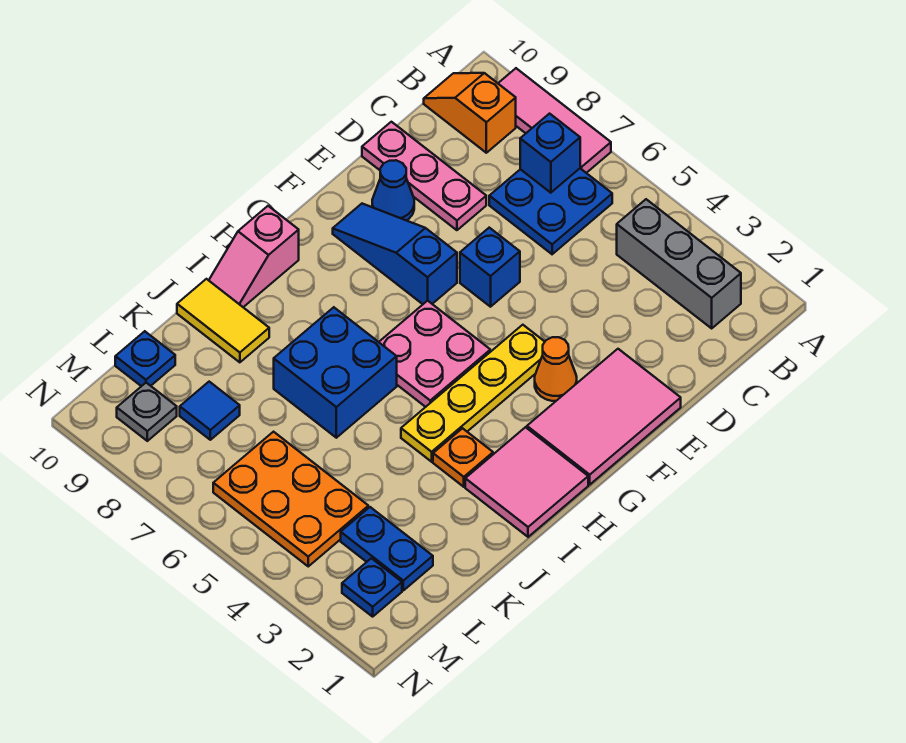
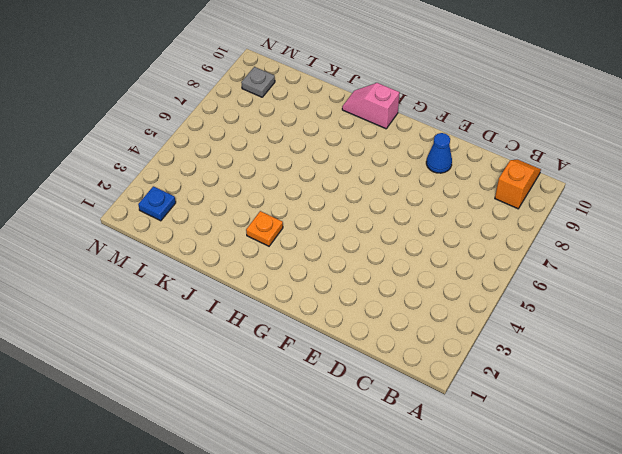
none -> pink tile A7:A9 level 1
none -> grey brick B2:B4 level 1
none -> blue plate B6:C7 level 1

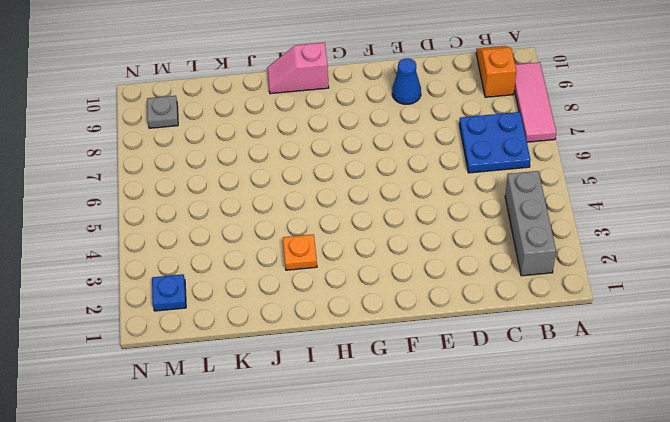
none -> pink plate D8:D10 level 1
none -> pink tile E1:G2 level 1
none -> blue brick E6 level 1

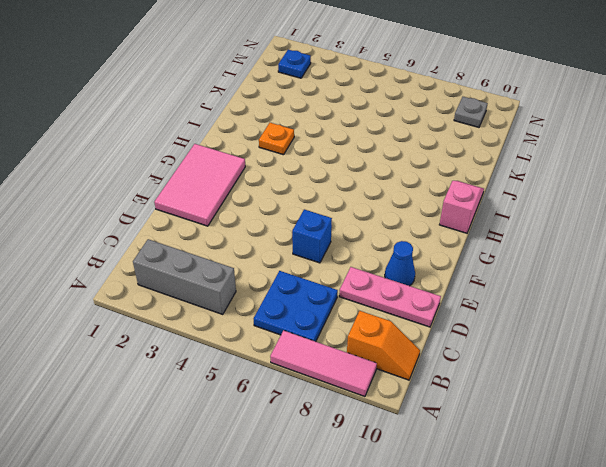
none -> orange cone F3 level 1
none -> yellow plate F4:I4 level 1
none -> blue slope F7:F9 level 1 top 7

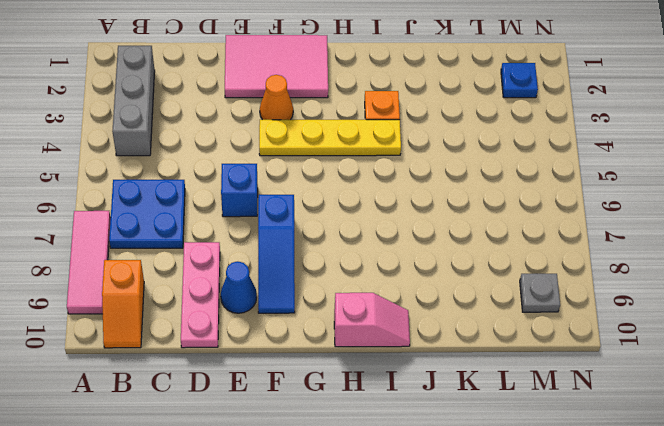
none -> pink plate G5:H6 level 1
none -> pink tile H1:I2 level 1
none -> blue brick I6:J7 level 1

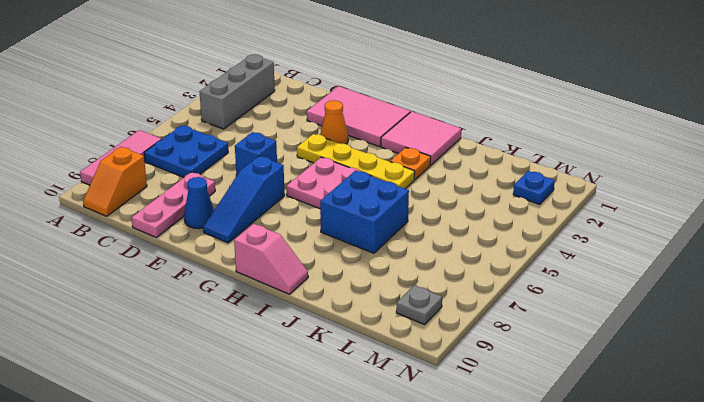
none -> yellow tile J9:J10 level 1
none -> blue plate L2:L3 level 1
none -> orange plate L4:M6 level 1

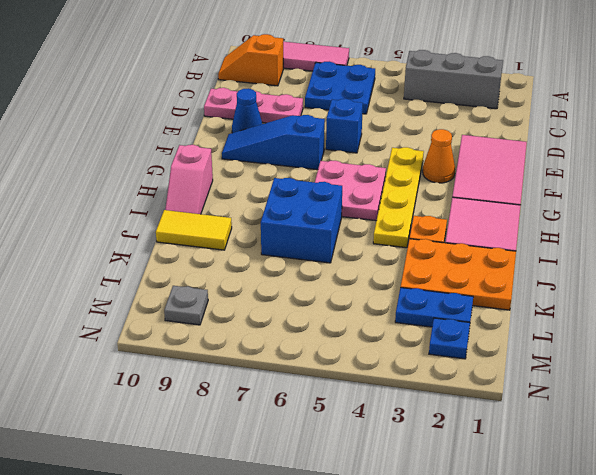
orange plate J1:K3 level 1 -> orange plate L4:M6 level 1
none -> blue tile L8 level 1
none -> blue plate L10 level 1
none -> blue brick B7 level 2

